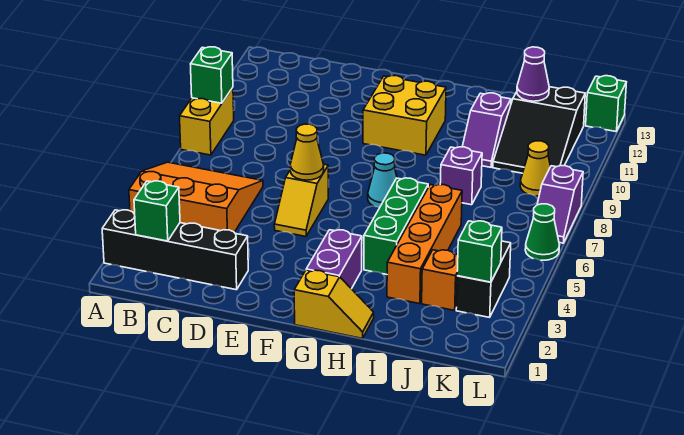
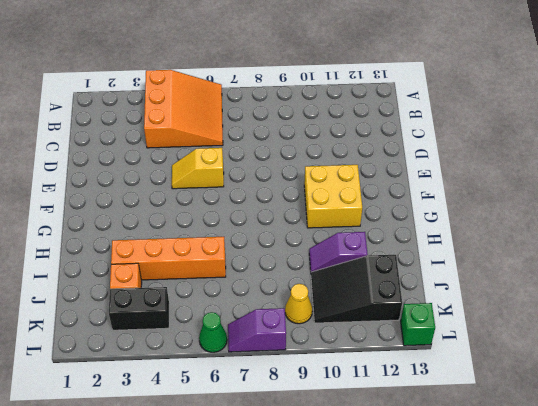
none -> black brick A2:D2 level 1
none -> yellow brick A8:A9 level 1
none -> yellow slope G1:H1 level 1 top G

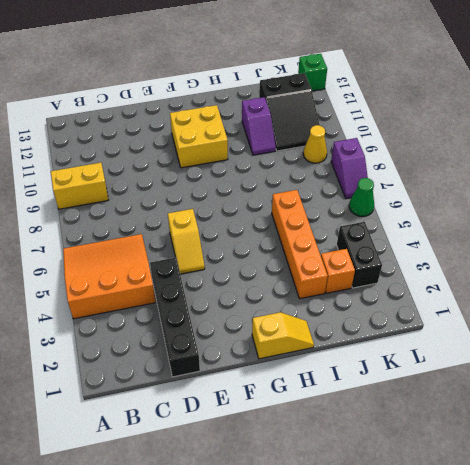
yellow brick A9:B9 level 1 -> yellow brick A8:A9 level 1
black brick D1:D4 level 1 -> black brick A2:D2 level 1
none -> purple brick G2:G3 level 1
none -> cyan cone G7 level 1
none -> green brick H4:H6 level 1

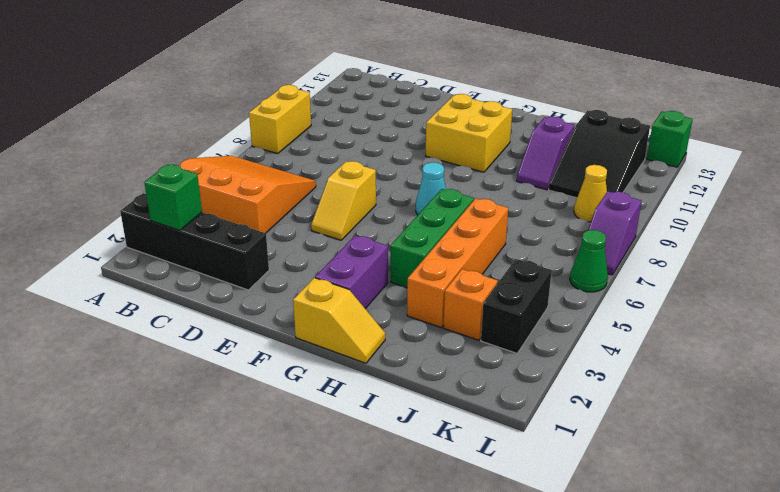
none -> purple brick I8 level 1
none -> green brick A9 level 2
none -> yellow cone E6 level 2

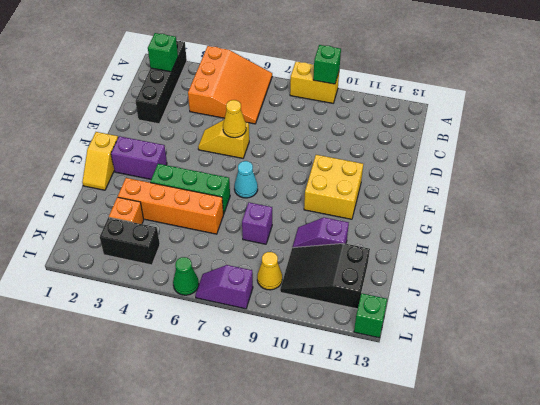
none -> purple cone J12 level 2
none -> green brick K3 level 2

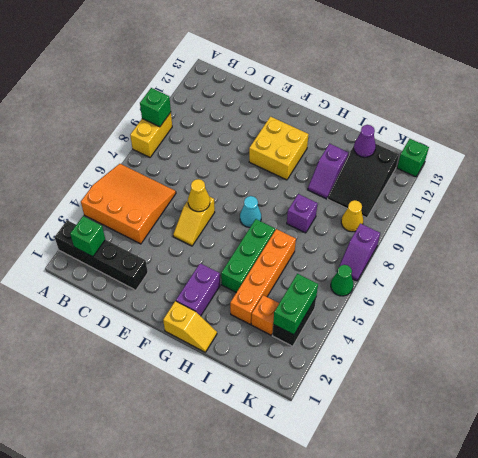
green brick K3:K4 level 2 -> green brick K3 level 2

